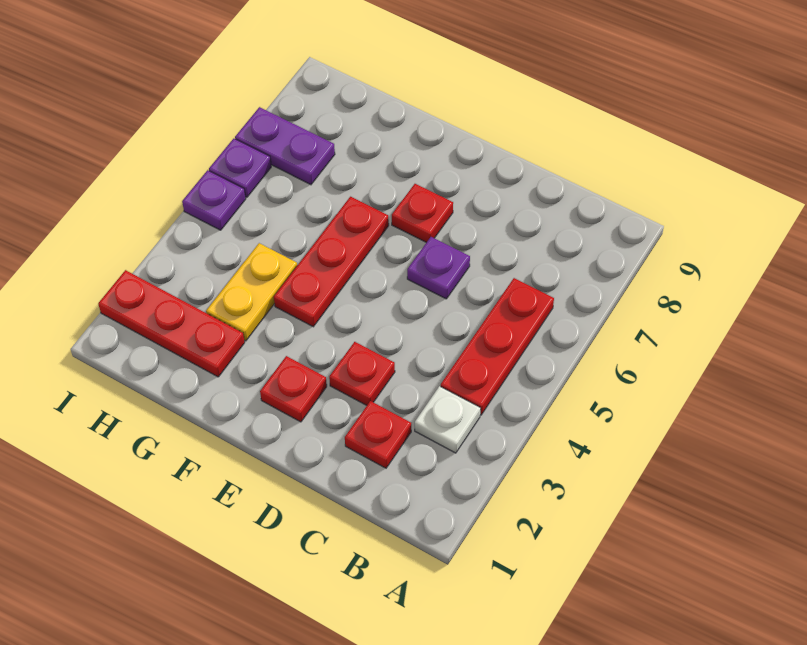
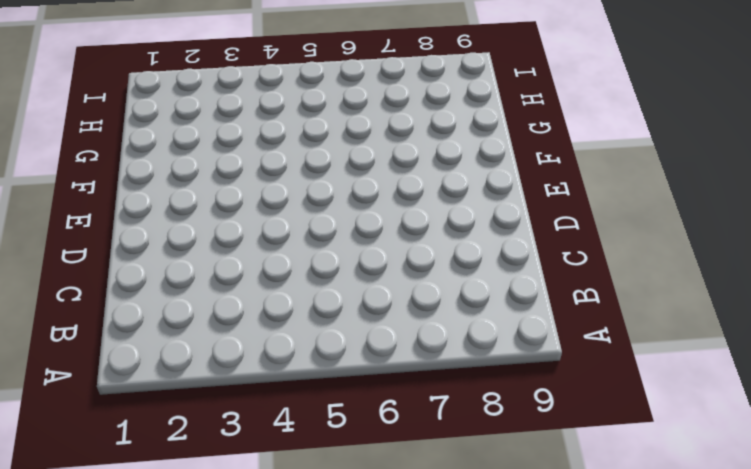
none -> white plate B3 level 1
none -> red plate B4:B6 level 1
none -> red plate C2 level 1

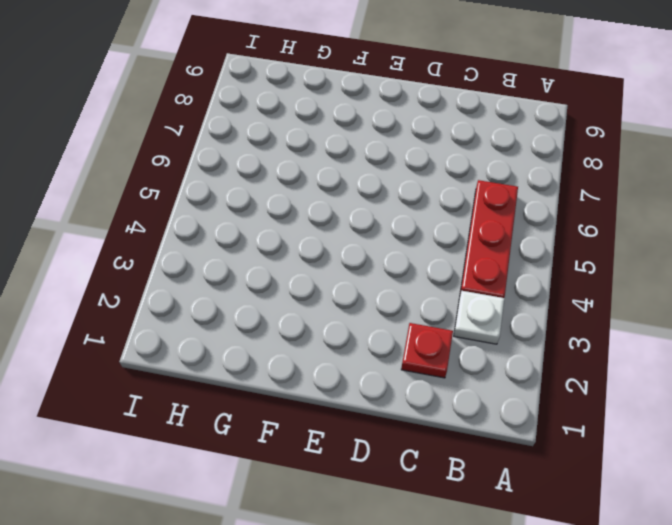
none -> red plate D3 level 1
none -> purple plate D6 level 1
none -> red plate E2 level 1

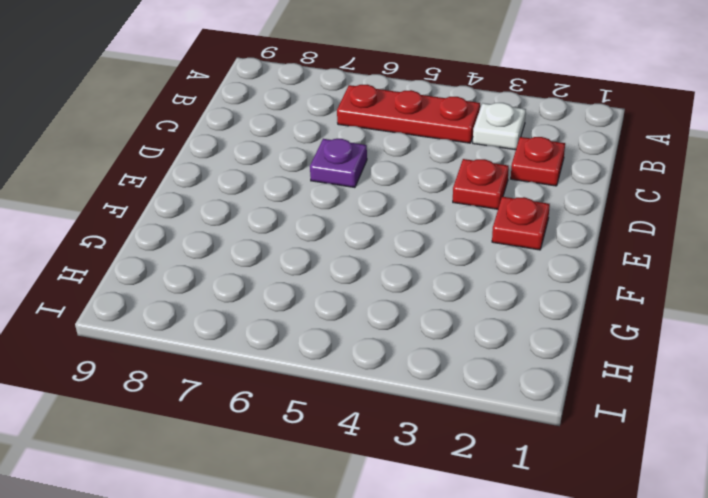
none -> red plate E7 level 1
none -> red plate F4:F6 level 1
none -> red plate G2:I2 level 1

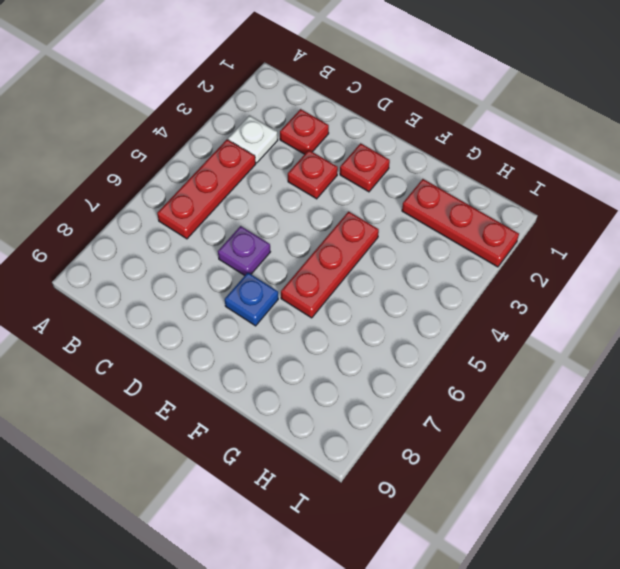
blue plate E7 level 1 -> red plate E7 level 1
none -> yellow plate G3:G4 level 1
none -> purple plate H7:I7 level 1
none -> purple plate I5 level 1

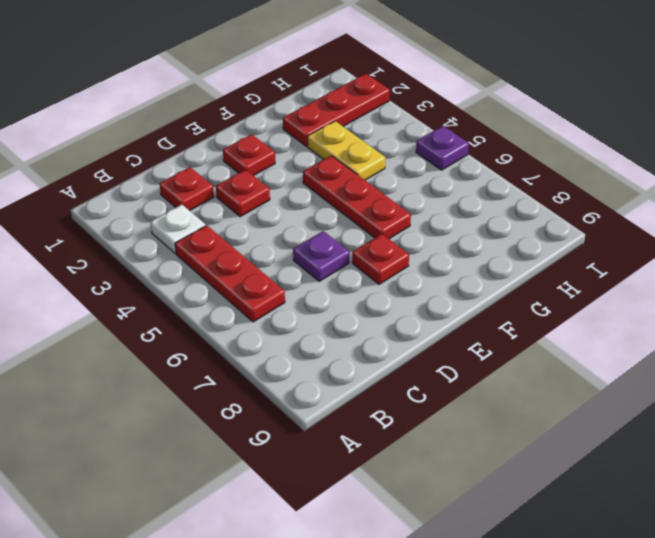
none -> purple plate H7:I7 level 1
none -> purple plate I6 level 1

